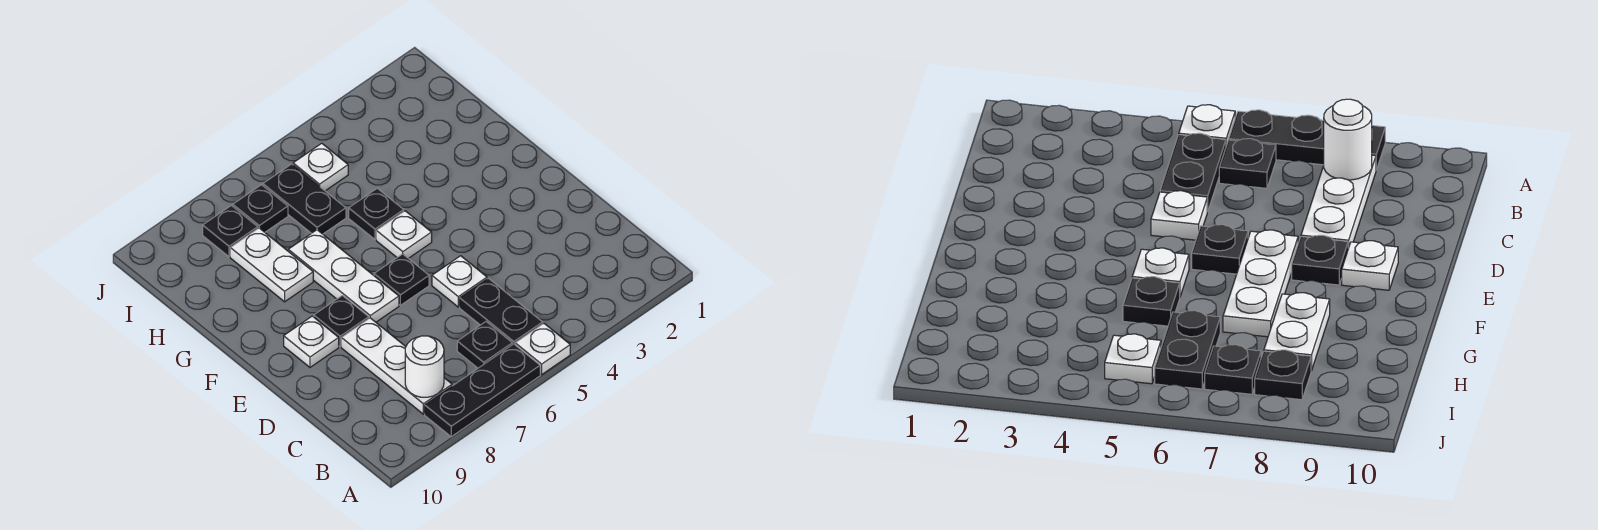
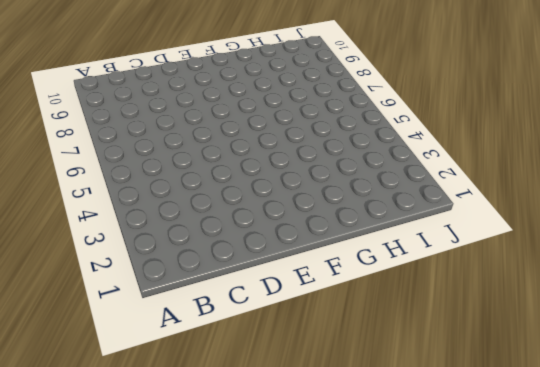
none -> white plate A5 level 1
none -> black plate A6:A8 level 1
none -> black plate B5:C5 level 1

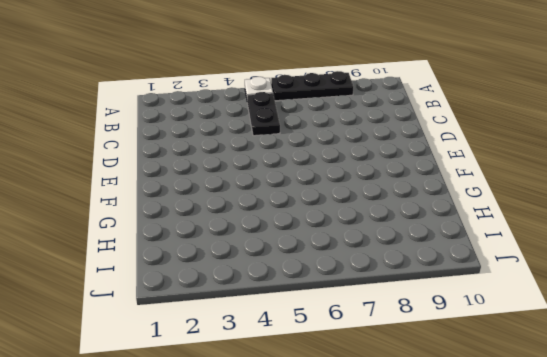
none -> black plate B6 level 1
none -> white plate B8:D8 level 1
none -> white plate D5 level 1

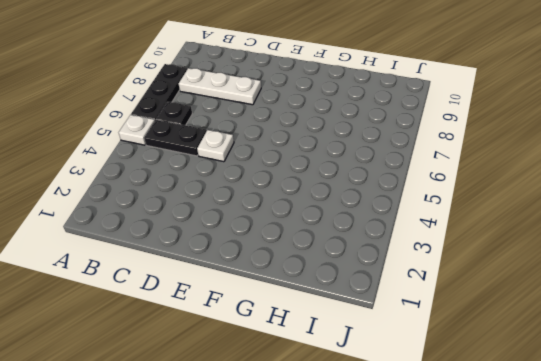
none -> black plate E6 level 1
none -> white plate E7:G7 level 1
none -> black plate E8 level 1

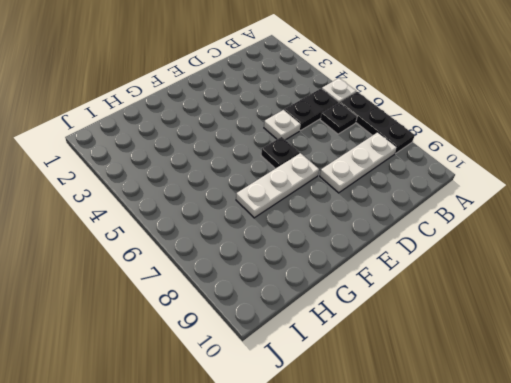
none -> black plate E8 level 1
none -> white plate E9 level 1
none -> white plate F5 level 1

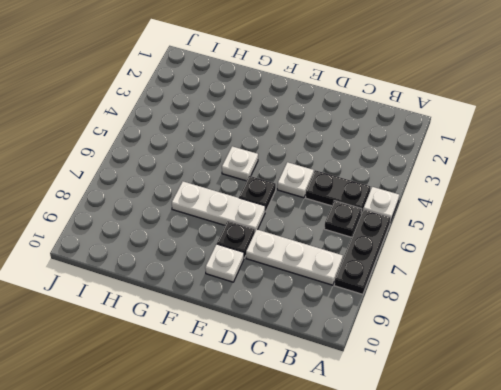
none -> black plate G5 level 1
none -> white plate G8:H8 level 1
none -> black plate H6:I6 level 1

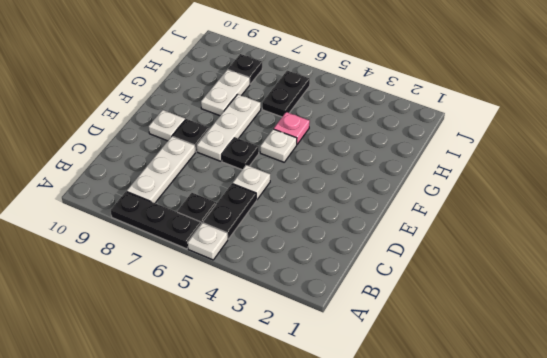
pink plate G5 level 1 -> black plate G5 level 1
none -> white plate I5 level 1
none -> black plate I7 level 1
none -> white round brick B8 level 2

